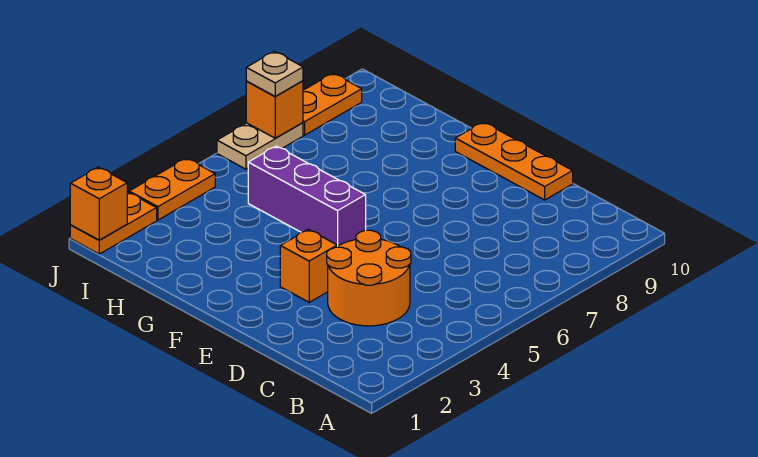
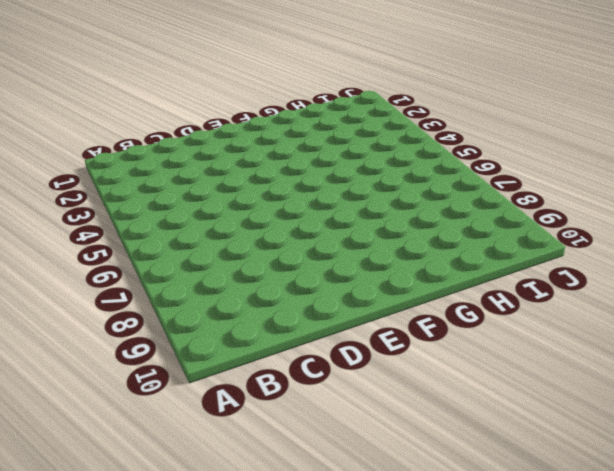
none -> orange round brick C3:D4 level 1
none -> orange plate D10:F10 level 1

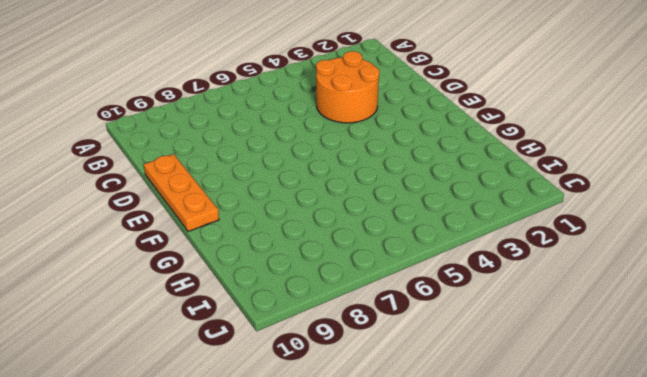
none -> orange brick E3 level 1
none -> purple brick F5:H5 level 1

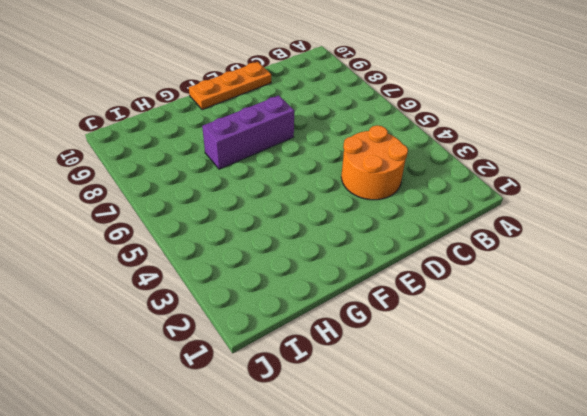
purple brick E7:G7 level 1 -> purple brick F5:H5 level 1
none -> orange brick E3 level 1
none -> orange plate J1:J2 level 1

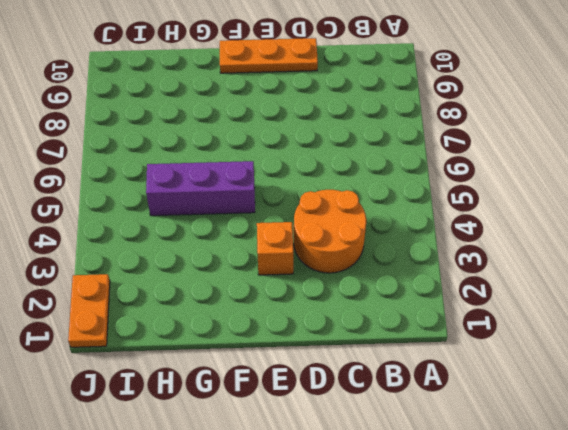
none -> orange plate J3:J4 level 1
none -> tan plate J6:J7 level 1

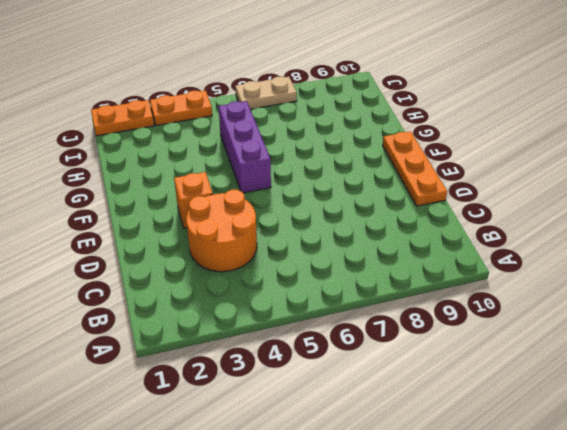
none -> orange plate J8:J9 level 1
none -> orange brick J1 level 2

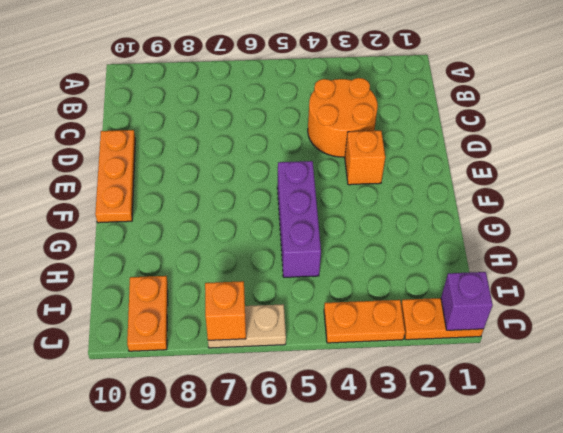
orange plate I9:J9 level 1 -> orange plate J8:J9 level 1
purple brick J1 level 2 -> orange brick J1 level 2
none -> tan plate J7 level 3

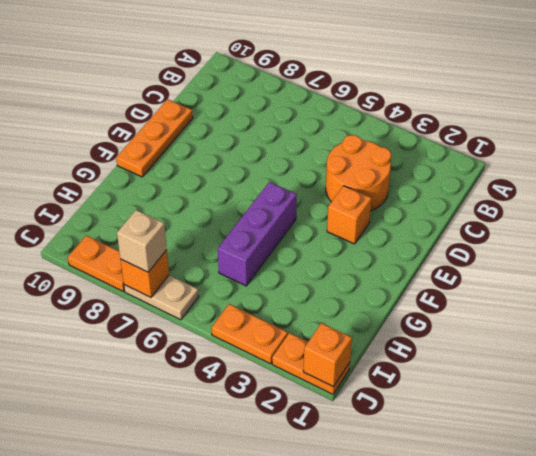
tan brick J7 level 3 -> tan plate J7 level 3

